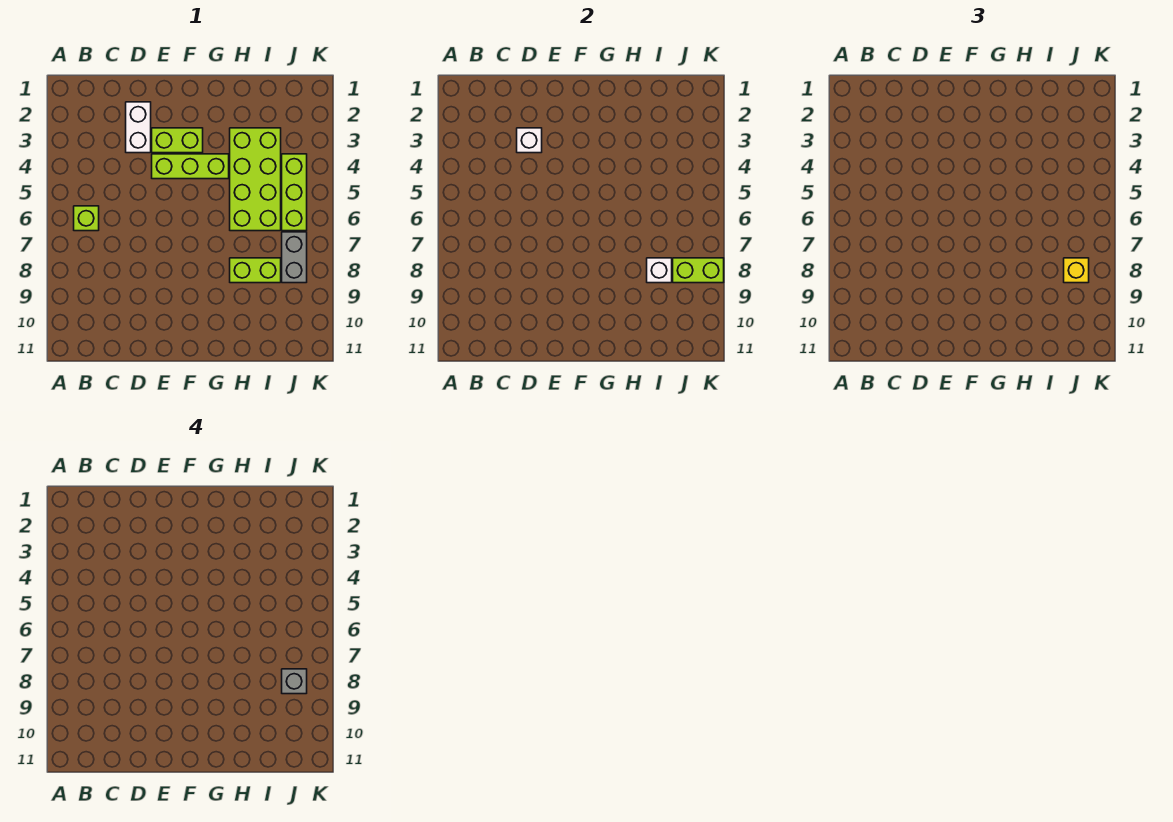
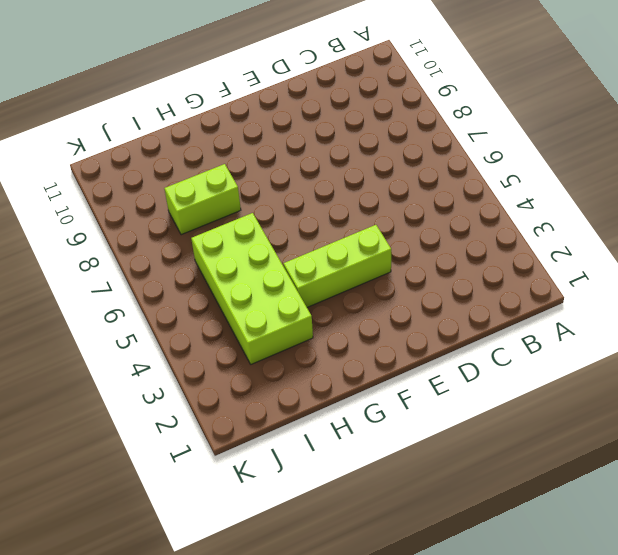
none -> lime brick B6 level 1
none -> white brick D2:D3 level 1
none -> lime brick E3:F3 level 1

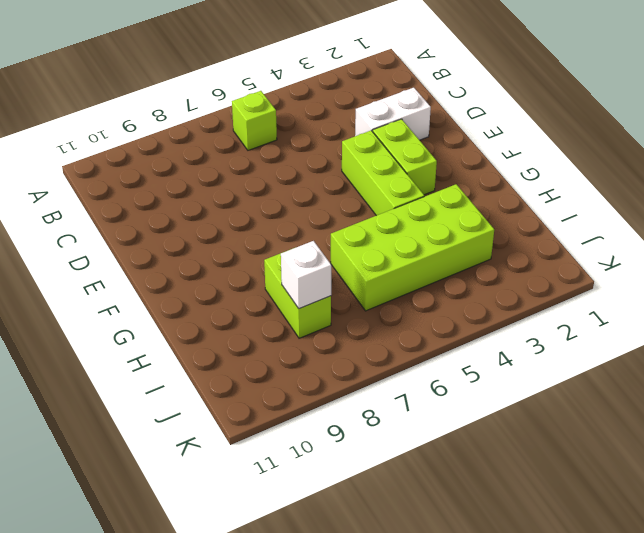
none -> lime brick J4:J6 level 1
none -> grey brick J7:J8 level 1
none -> white brick D3 level 2

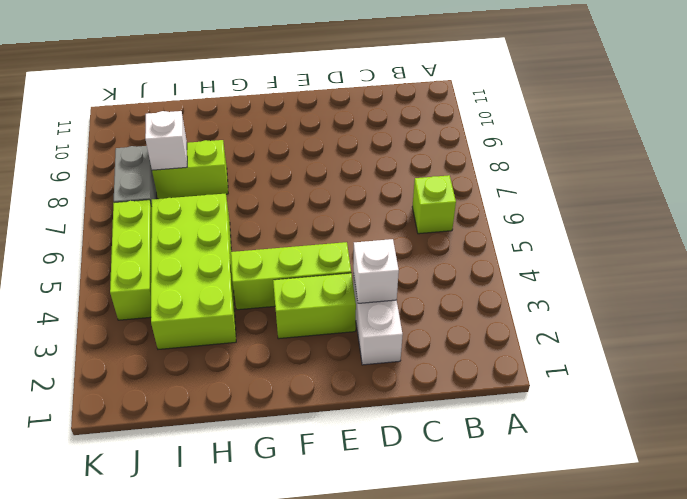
none -> lime brick J8:K8 level 2
none -> yellow brick J8 level 3
none -> grey brick J8 level 4

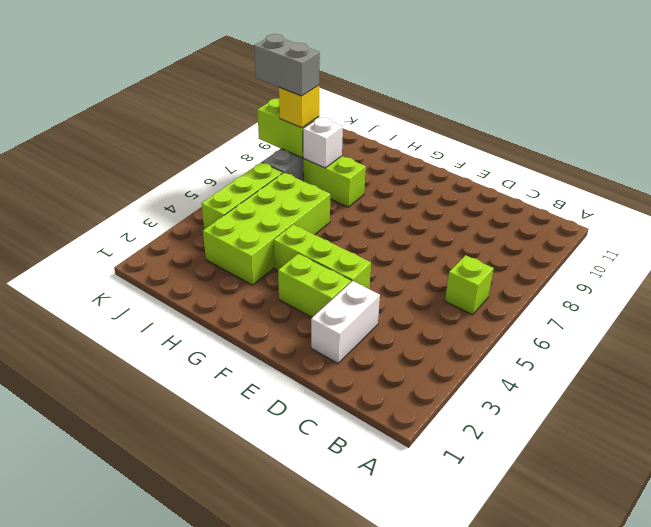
grey brick J8:K8 level 4 -> grey brick J8 level 4
none -> white brick D3 level 2

